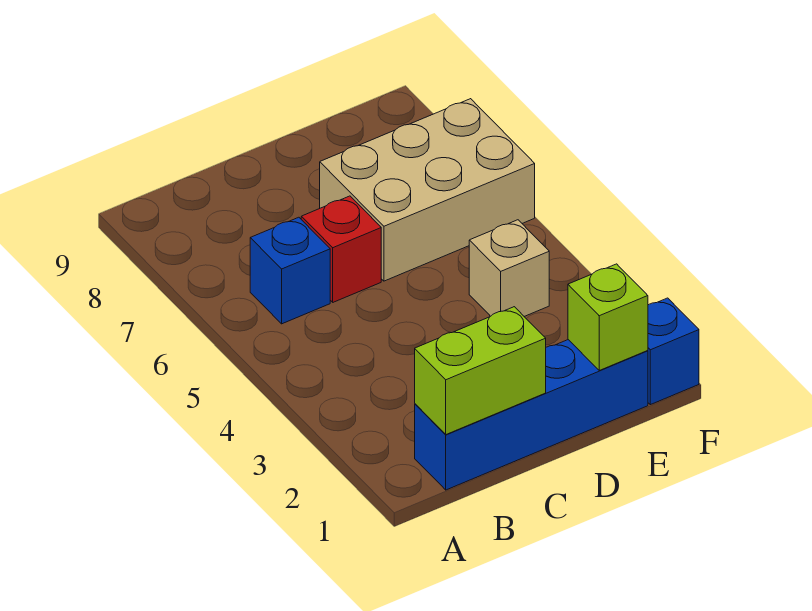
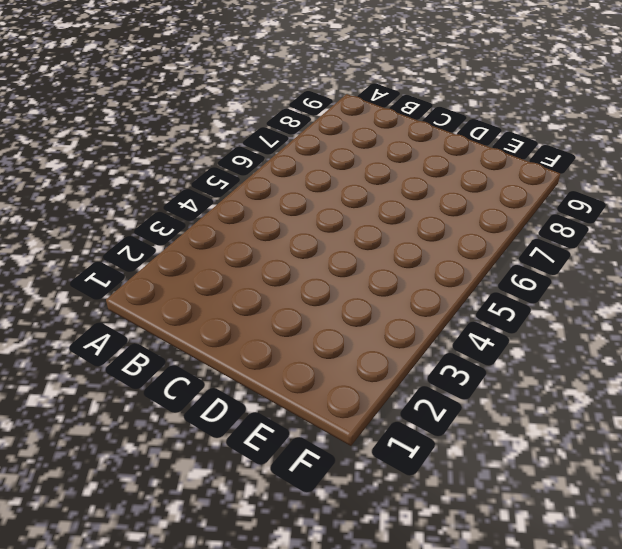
none -> blue brick B1:E1 level 1
none -> blue brick B6 level 1

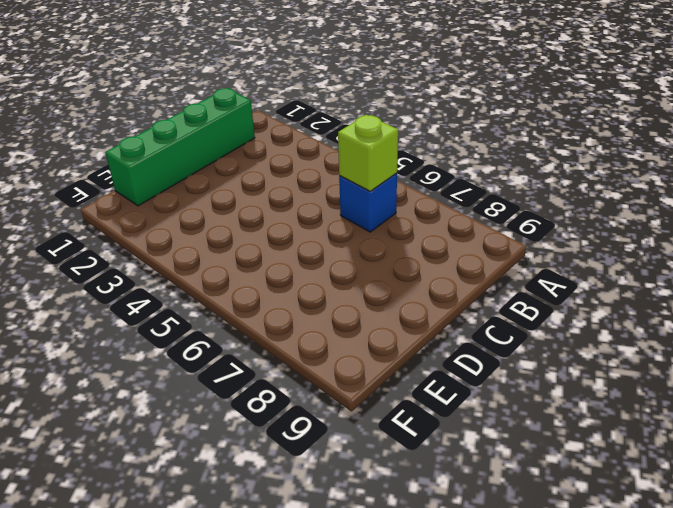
green brick B1:E1 level 1 -> blue brick B1:E1 level 1
lime brick B6 level 2 -> lime brick E1 level 2
none -> red brick C6 level 1
none -> tan brick D6:F7 level 1

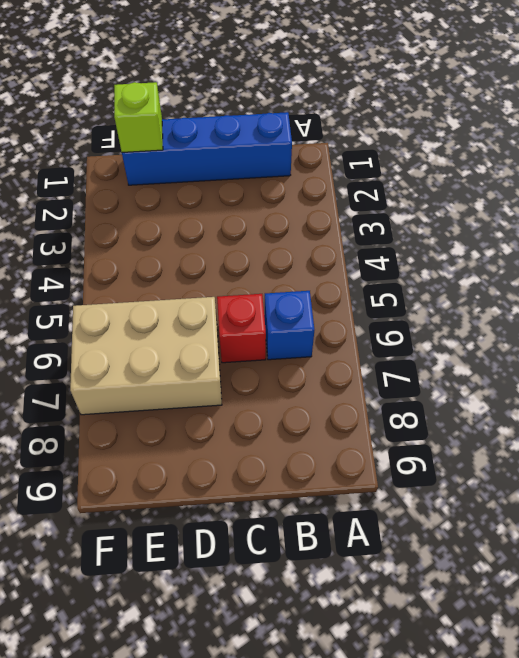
none -> tan brick E4 level 1
none -> blue brick F1 level 1

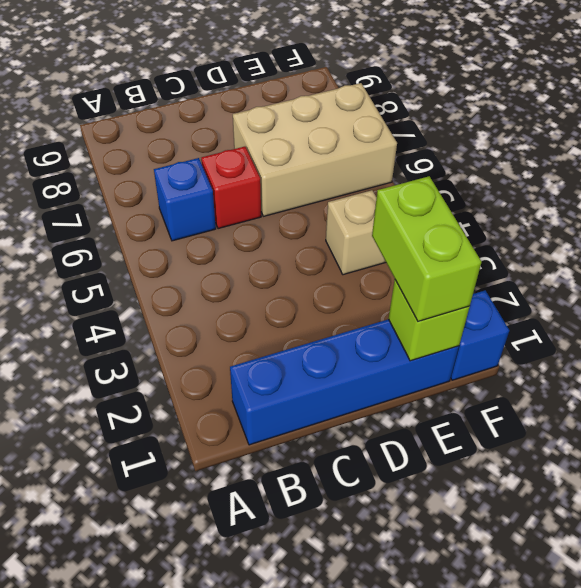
lime brick E1:E2 level 3 -> lime brick B1:C1 level 2

